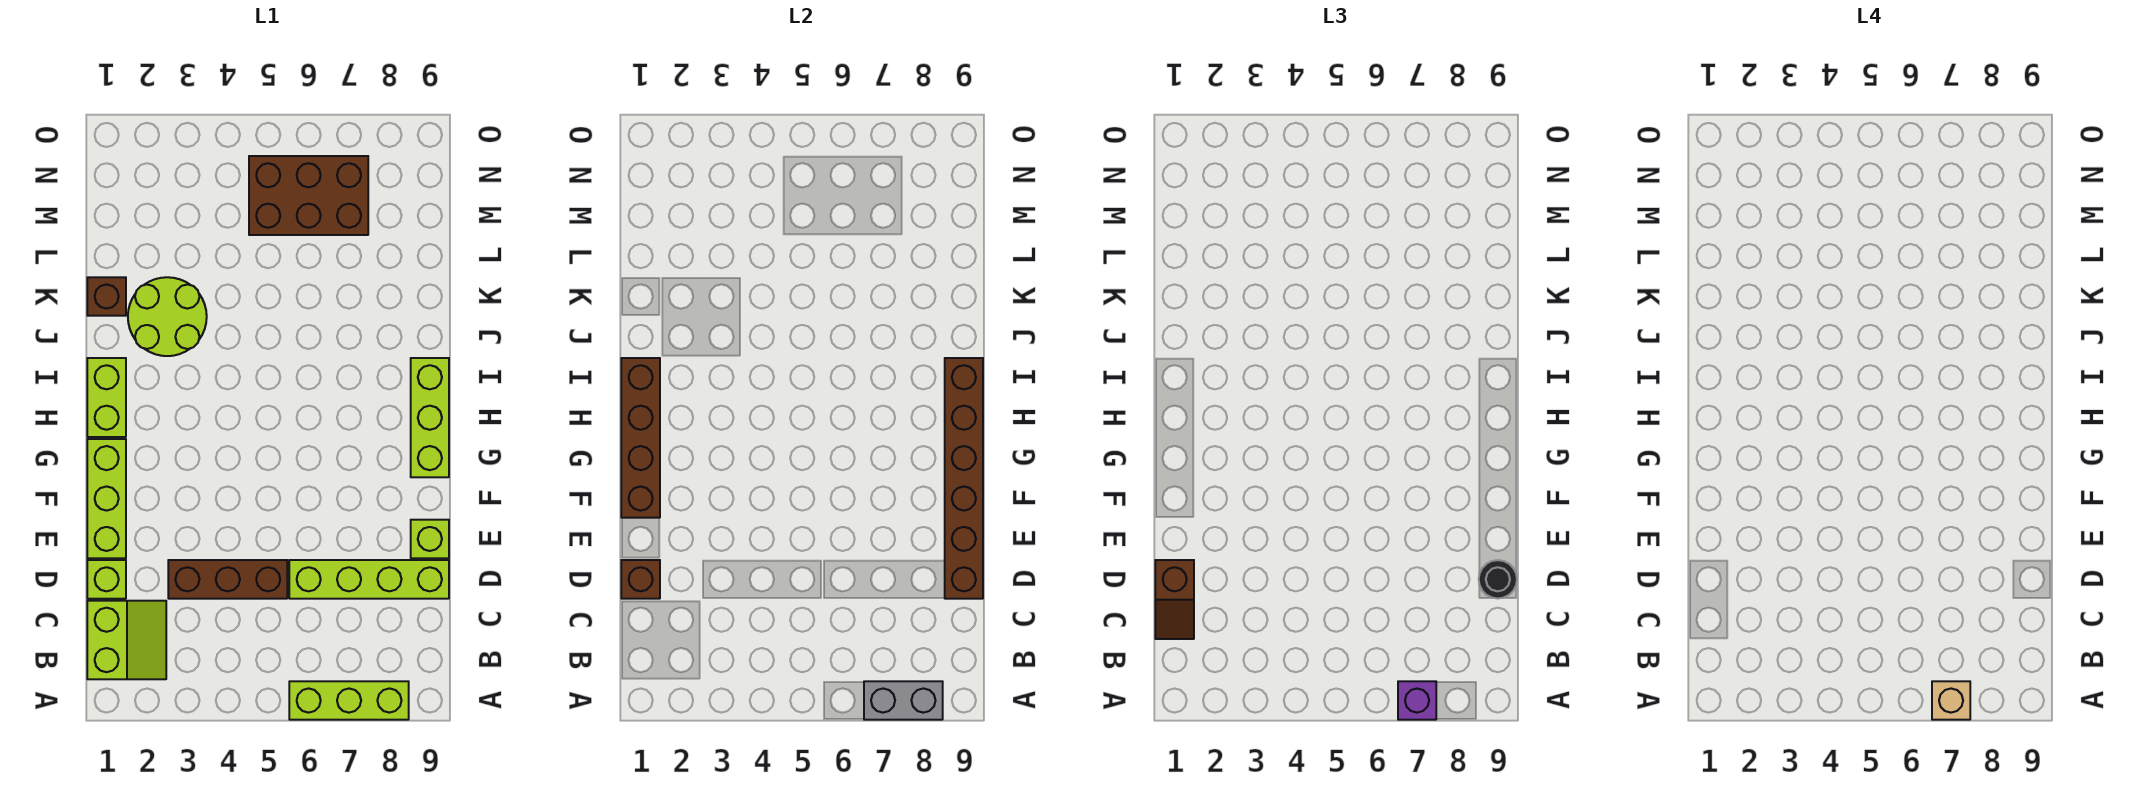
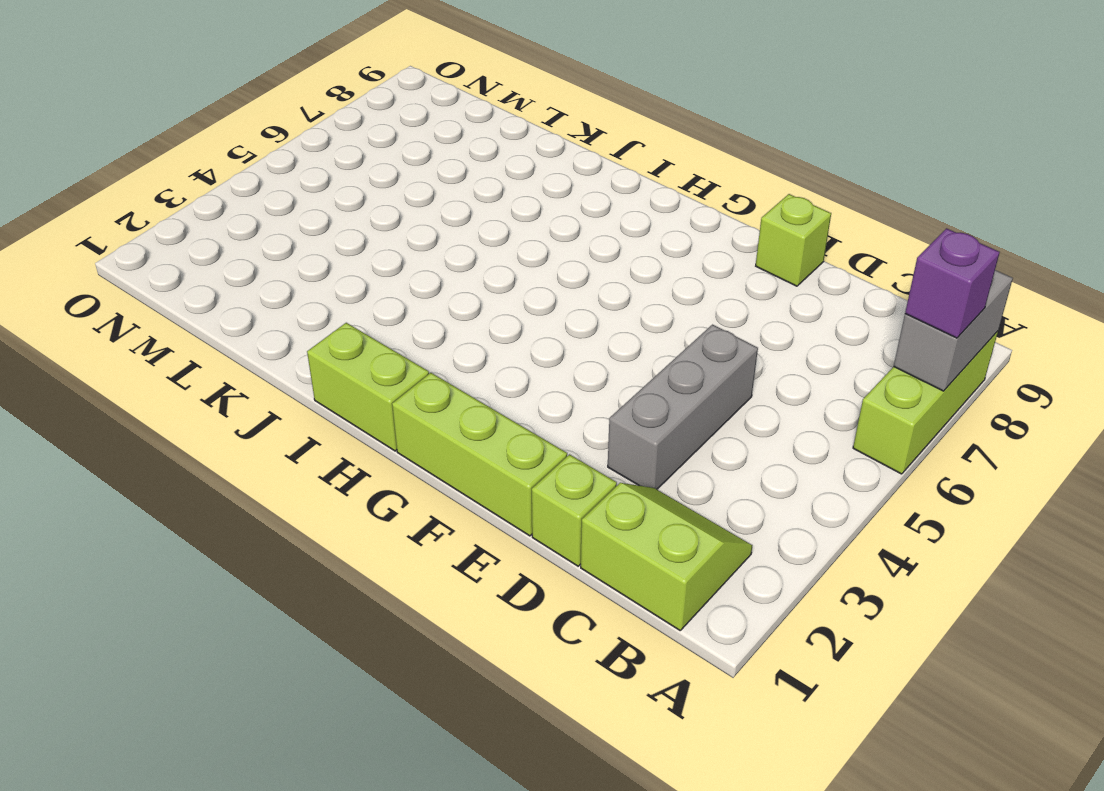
grey brick D3:D5 level 1 -> brown brick D3:D5 level 1
none -> lime brick D6:D9 level 1
none -> lime brick G9:I9 level 1
none -> lime round brick J2:K3 level 1

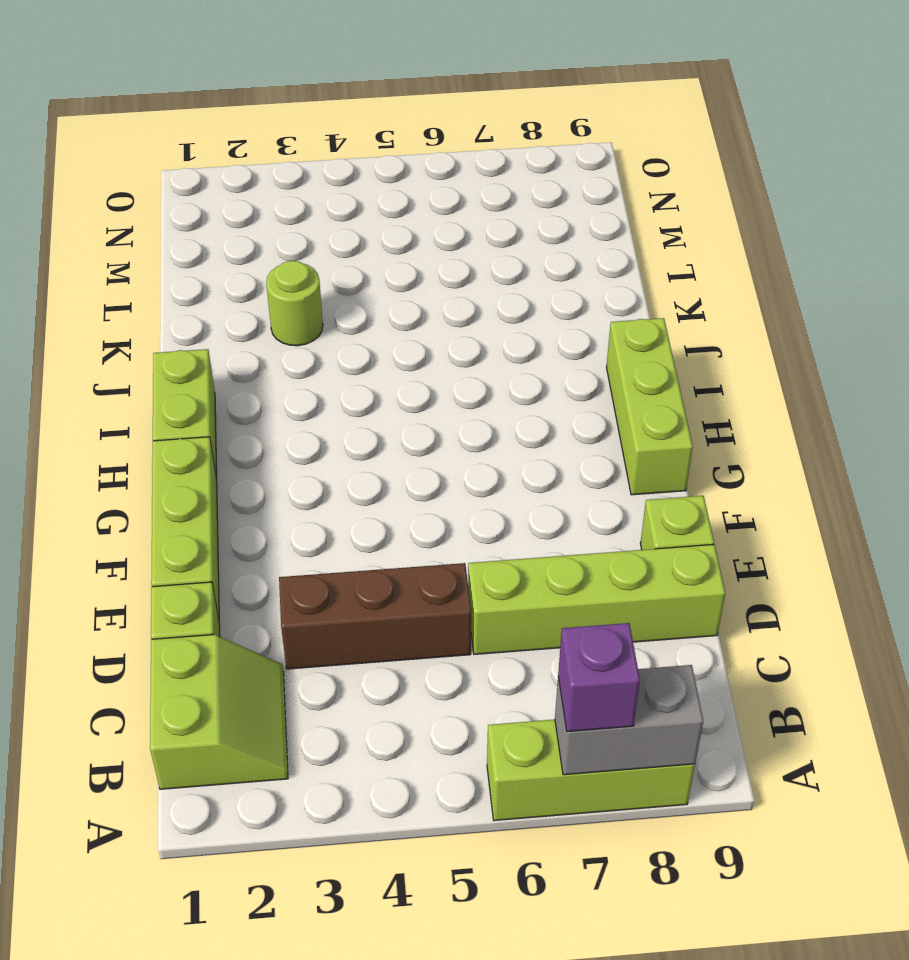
lime round brick K3 level 1 -> lime round brick J2:K3 level 1
none -> brown brick K1 level 1
none -> brown brick M5:N7 level 1
none -> brown brick D1 level 2

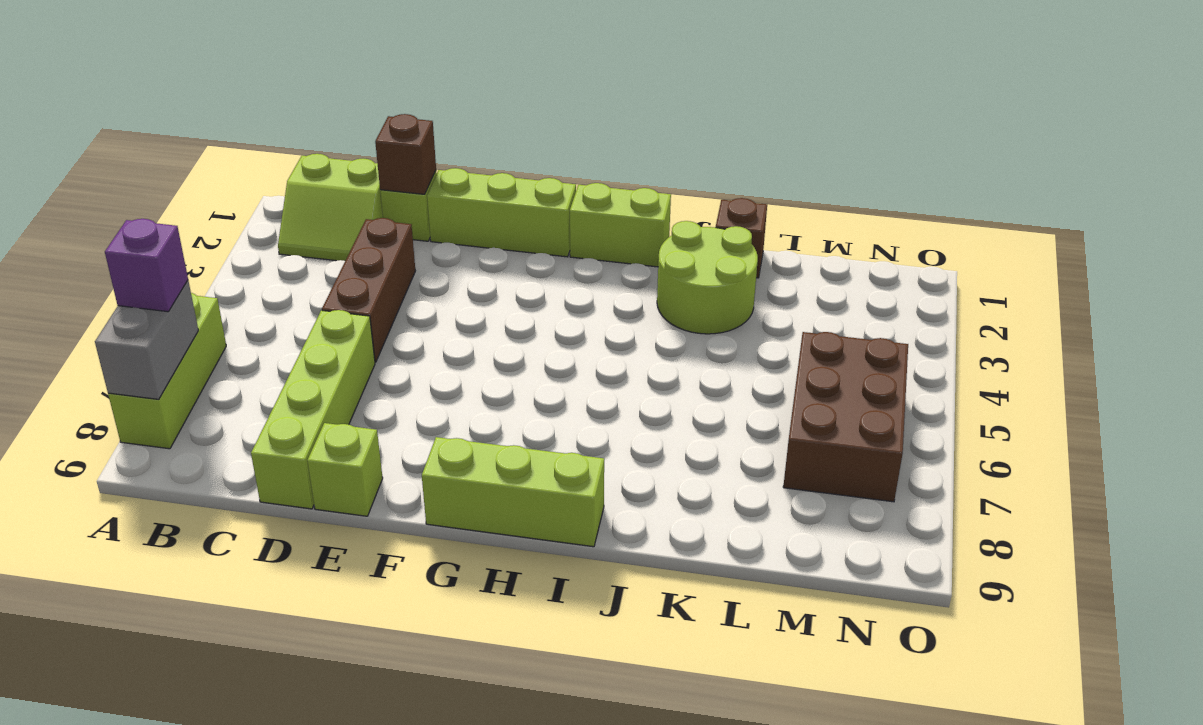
none -> brown brick D9:I9 level 2
none -> brown brick F1:I1 level 2
none -> brown slope C1:D1 level 3 top D

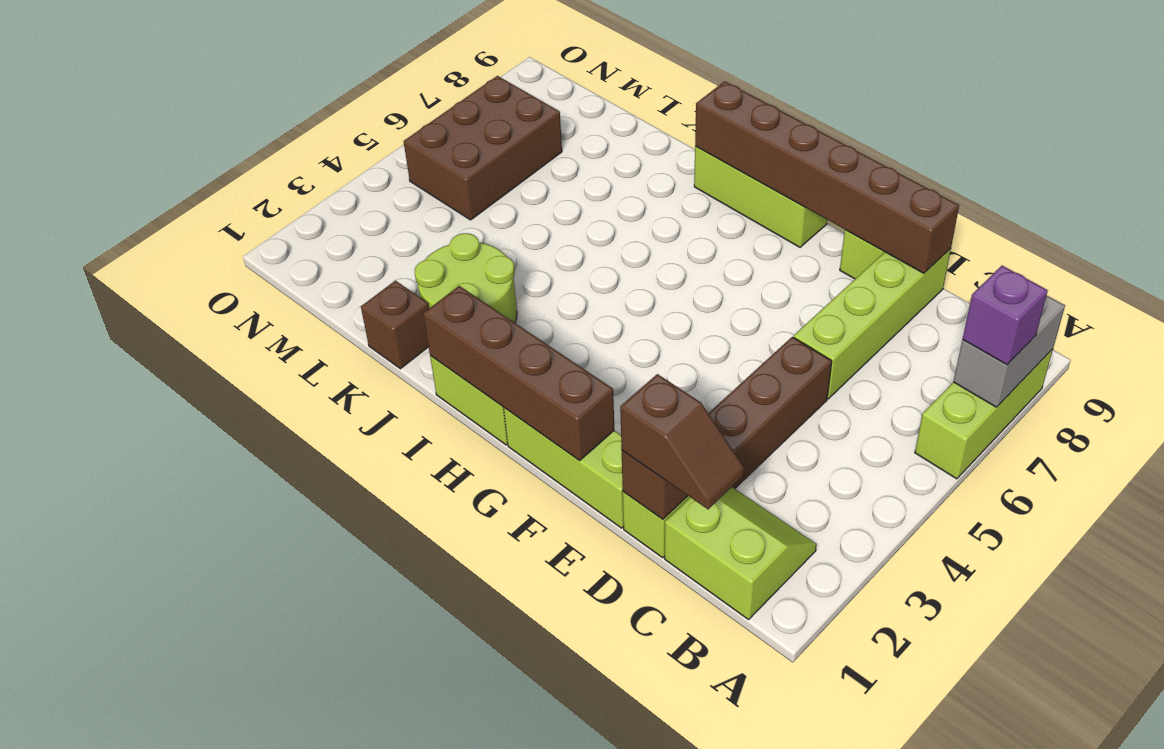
none -> black round brick D9 level 3
none -> tan brick A7 level 4

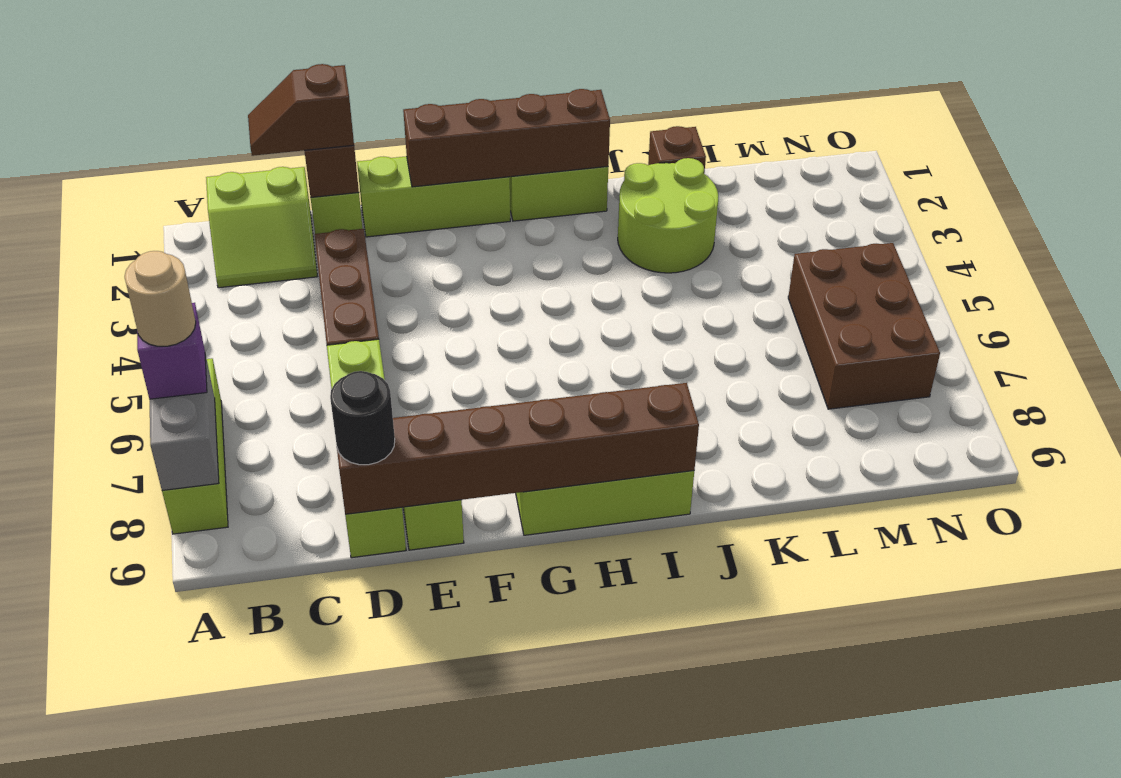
tan round brick A7 level 4 -> tan brick A7 level 4

